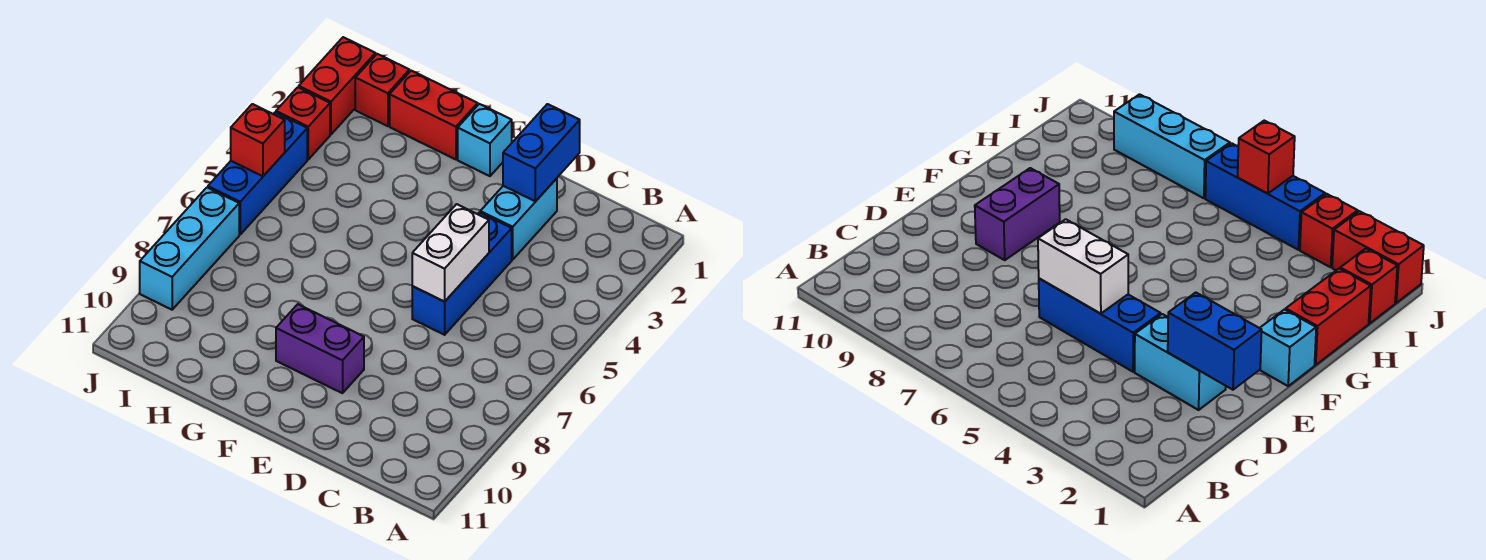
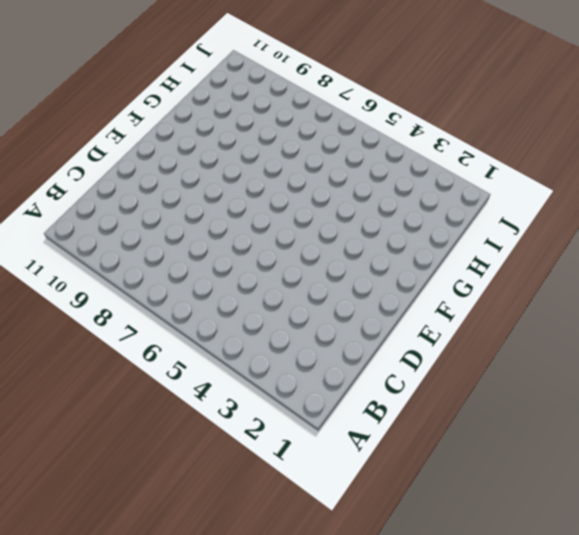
none -> cyan brick D2:D3 level 1
none -> blue brick D4:D6 level 1
none -> purple brick E9:F9 level 1

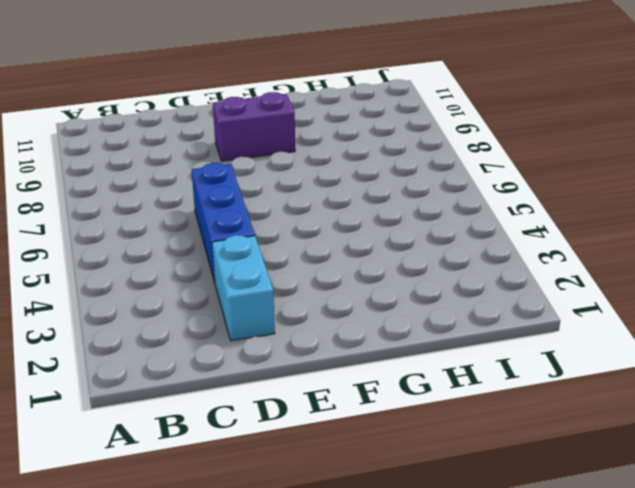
none -> cyan brick F1 level 1
none -> red brick G1:H1 level 1
none -> red brick I1 level 1

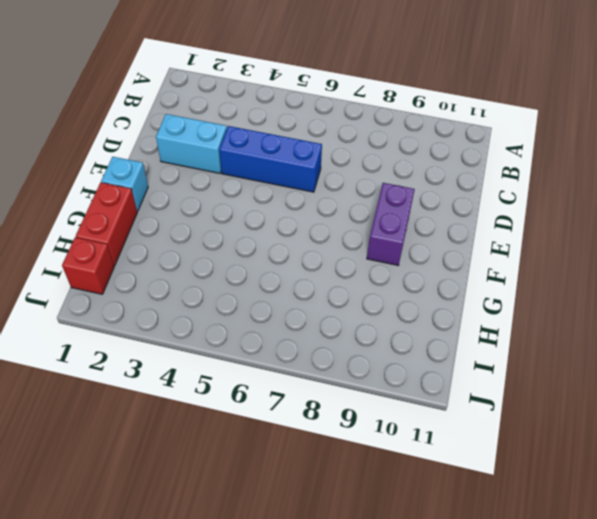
none -> red brick J1:J2 level 1
none -> red brick J3 level 1
none -> blue brick J4:J6 level 1

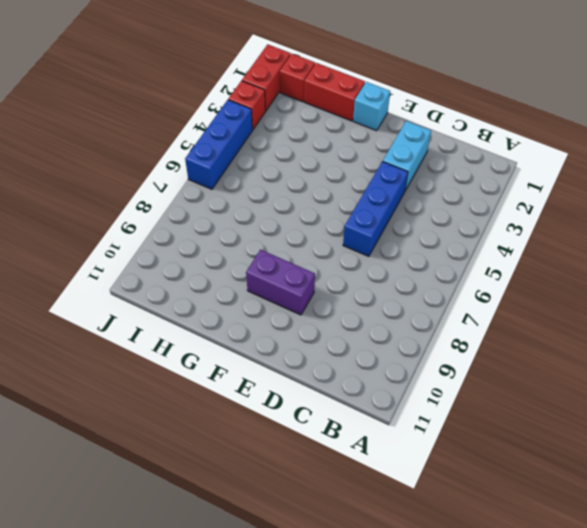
none -> cyan brick J7:J9 level 1
none -> blue brick D1:D2 level 2
none -> white brick D5:D6 level 2

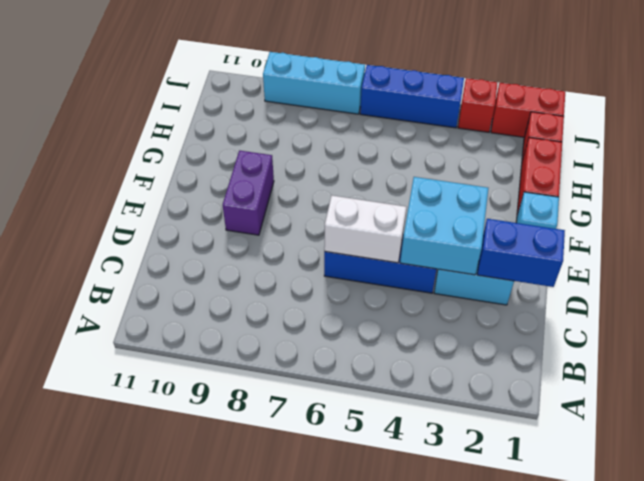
cyan brick D3:E4 level 2 -> none
none -> red brick J5 level 2

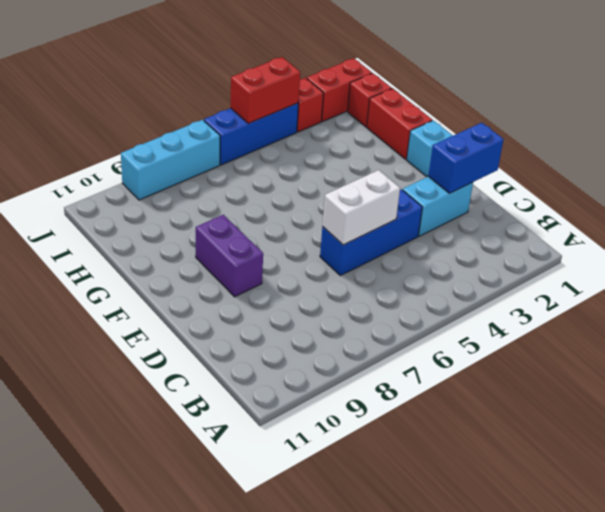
red brick J4:J5 level 2 -> red brick J5 level 2

